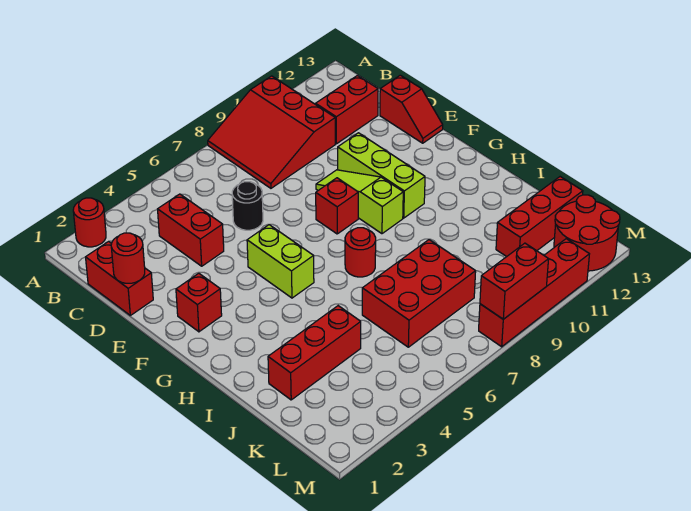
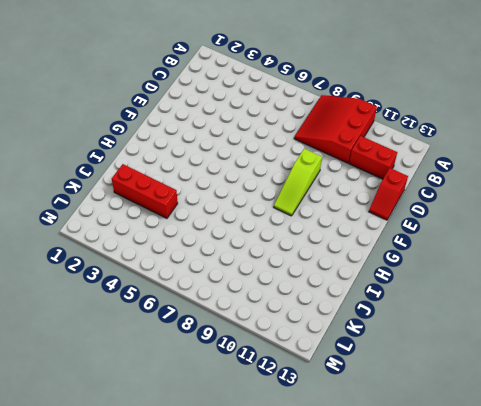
lime slope E9:G9 level 1 top E -> lime slope E9:G9 level 1 top G
none -> red round brick A2 level 1
none -> red brick C1:D1 level 1
none -> red brick C4:D4 level 1

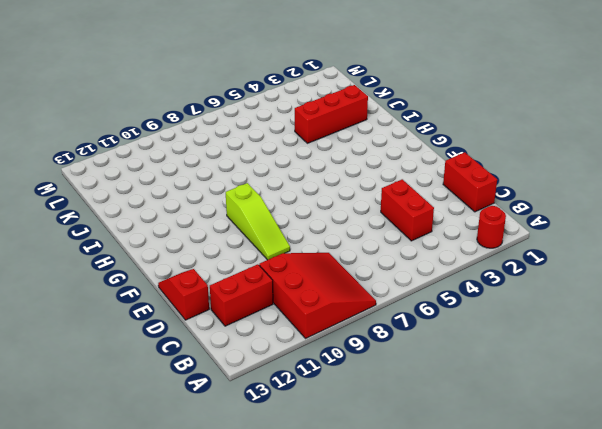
none -> black round brick D6 level 1
none -> lime brick E10:G10 level 1
none -> red brick F2 level 1

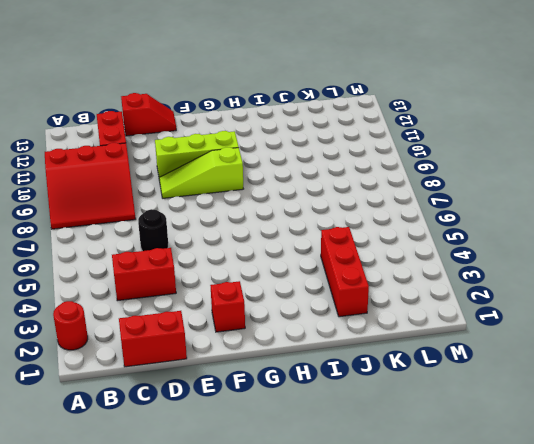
none -> lime brick F5:G5 level 1
none -> red brick F8 level 1
none -> red round brick H7 level 1

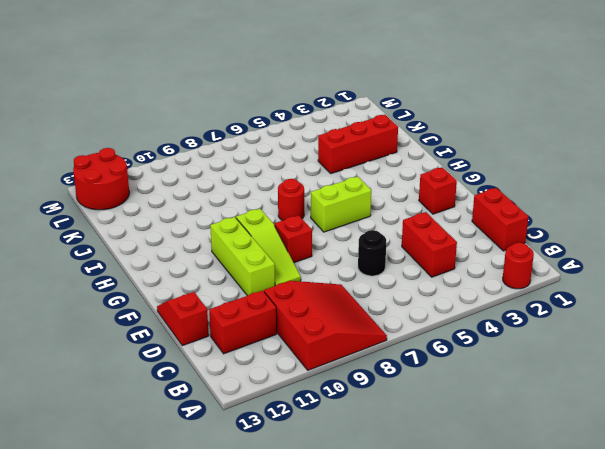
lime brick G5:G6 level 1 -> lime brick F5:G5 level 1
none -> red brick J6:K8 level 1
none -> red brick K11:K13 level 1
none -> red brick M8:M11 level 1

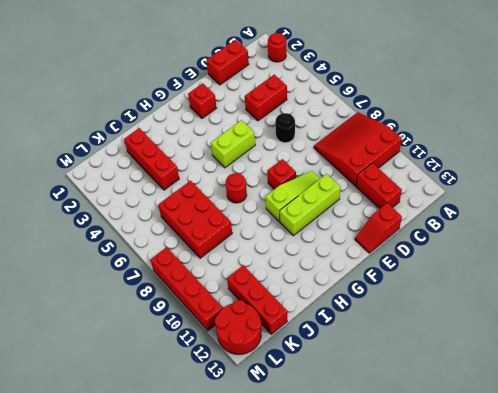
none -> red round brick D1 level 2
none -> red brick M8:M9 level 2

